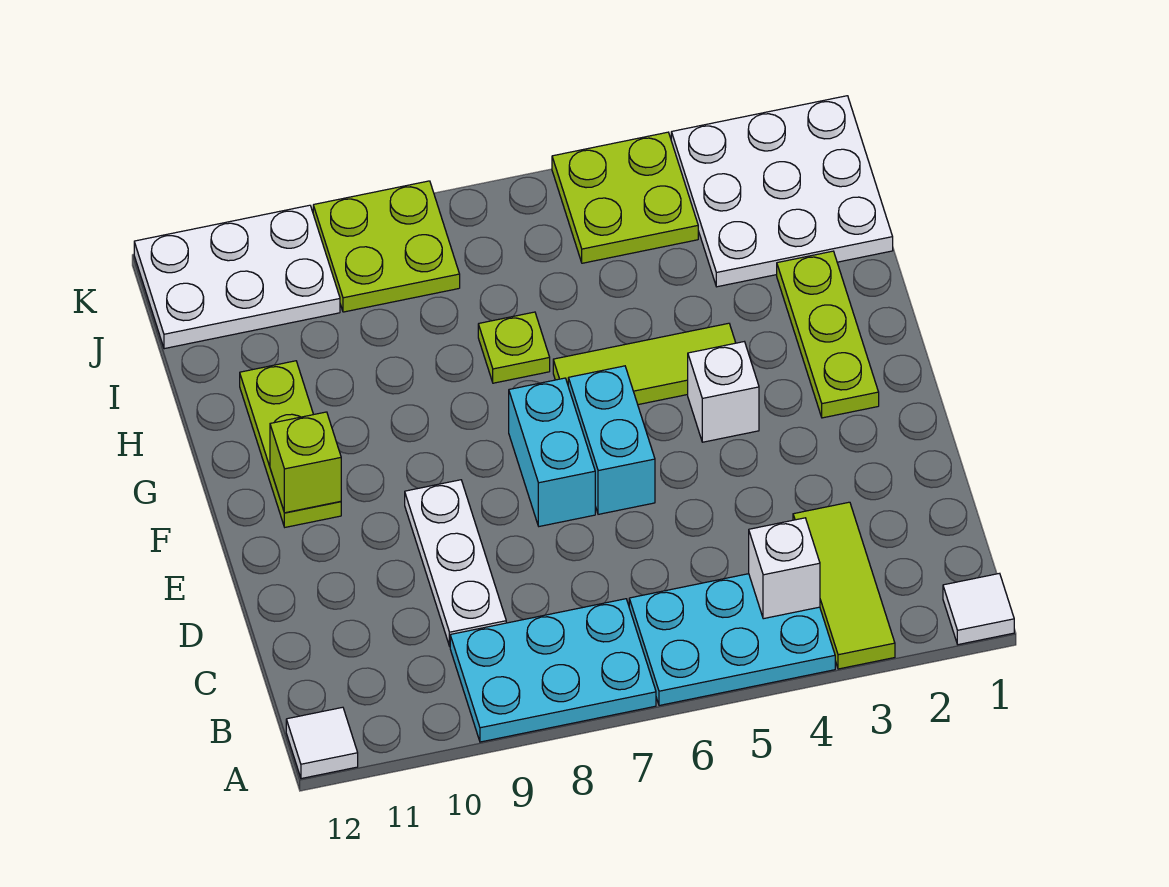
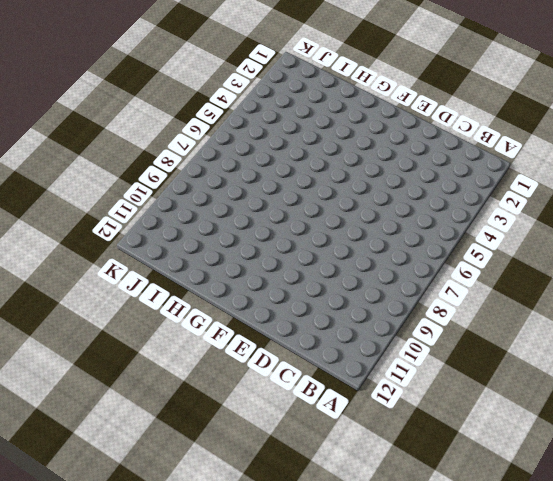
none -> white tile A1 level 1
none -> lime tile A3:C3 level 1
none -> cyan plate A4:B6 level 1

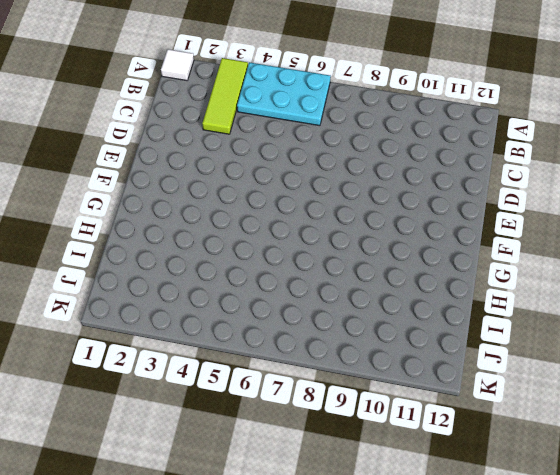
none -> cyan plate A7:B9 level 1
none -> white tile A12 level 1
none -> white plate C9:E9 level 1

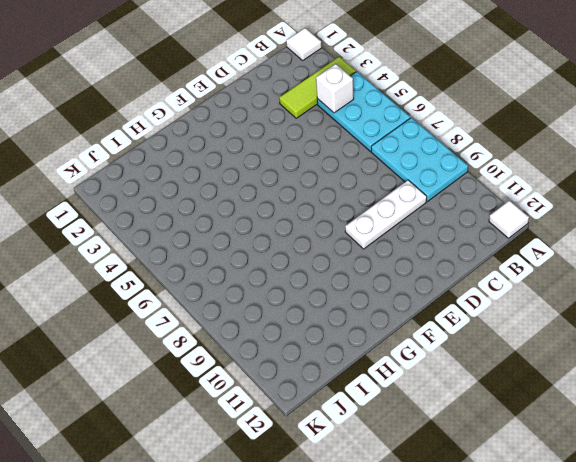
none -> cyan brick E6:F6 level 1
none -> cyan brick E7:F7 level 1
none -> lime plate F2:H2 level 1

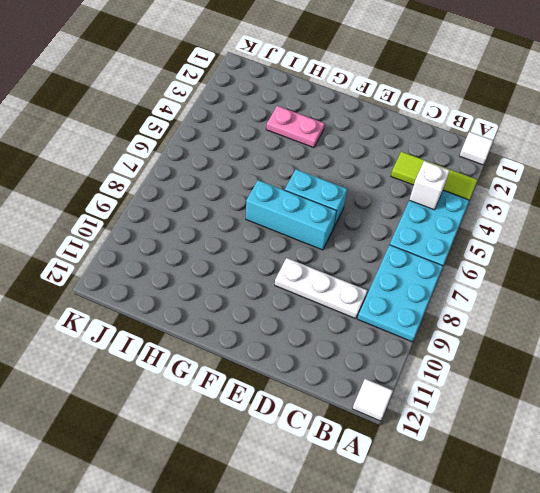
cyan brick E7:G7 level 1 -> cyan brick E7:F7 level 1
pink plate G3:H3 level 1 -> none
none -> lime plate F2:H2 level 1
none -> white brick F4 level 1
none -> lime plate F11:H11 level 1

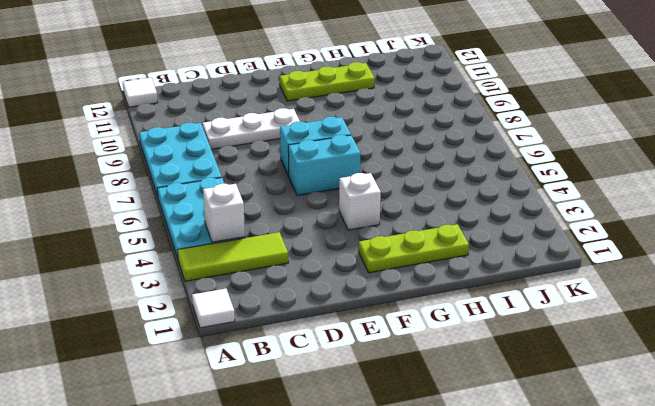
none -> lime tile G4:G6 level 1
none -> lime plate H7 level 1
none -> white plate I1:K3 level 1

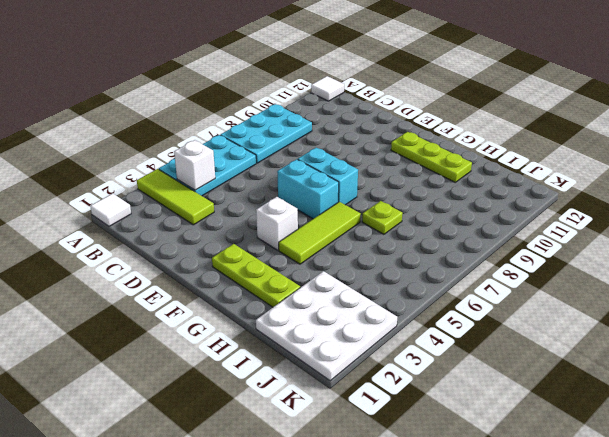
none -> white plate C9:E9 level 1
none -> lime plate J4:K5 level 1
none -> lime plate J8:K9 level 1

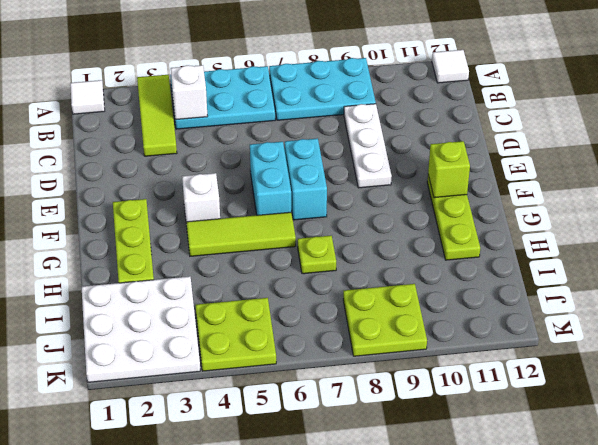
none -> white plate J10:K12 level 1

